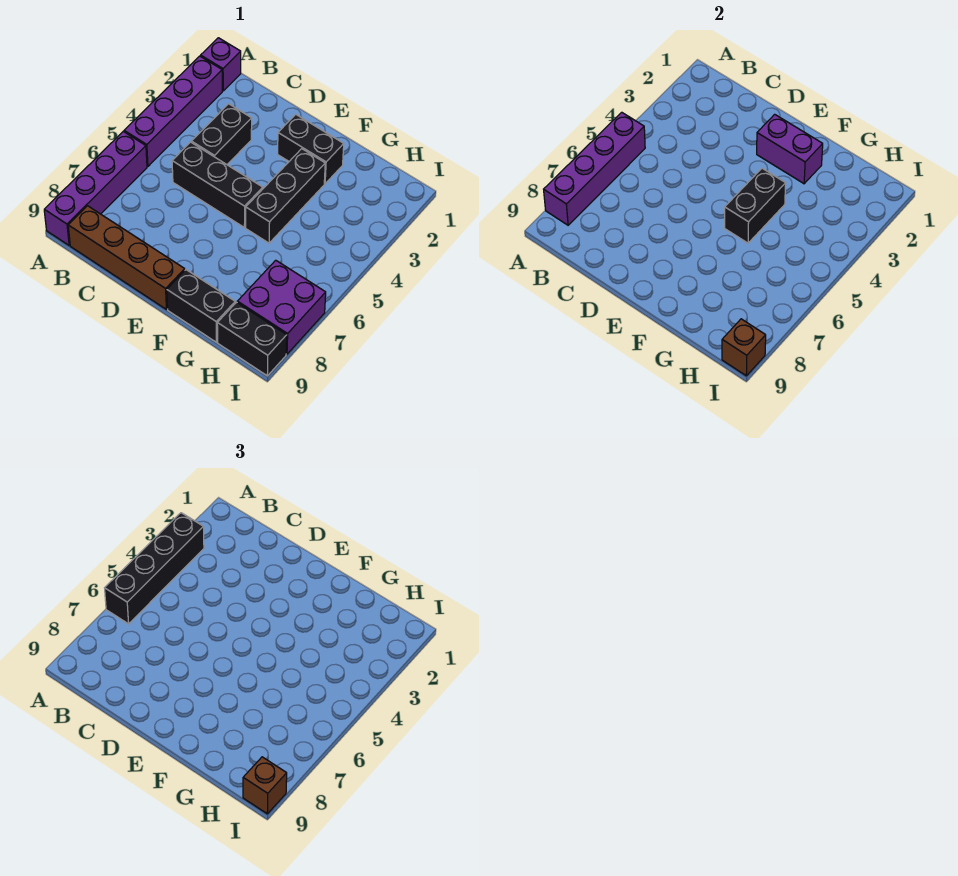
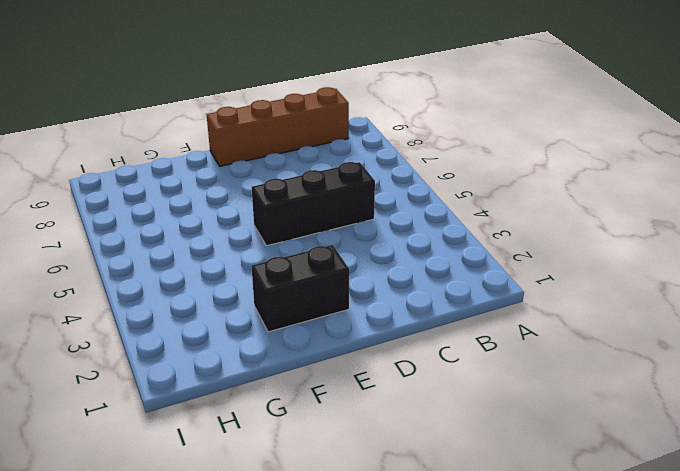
none -> purple brick A1 level 1
none -> purple brick A2:A5 level 1
none -> purple brick A6:A9 level 1

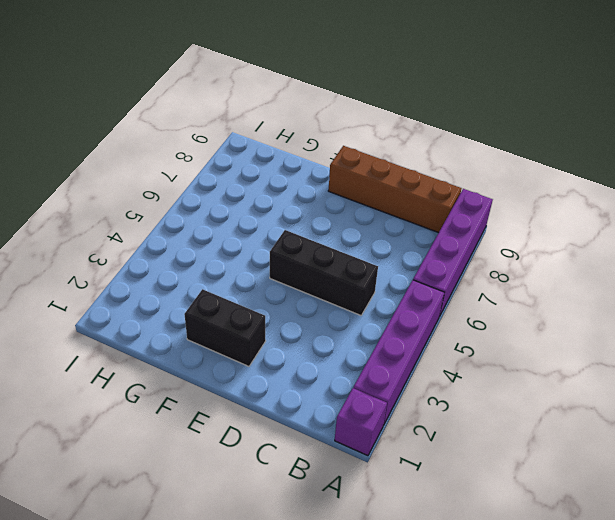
none -> black brick C3:C4 level 1
none -> black brick F3:F5 level 1
none -> black brick F9:G9 level 1

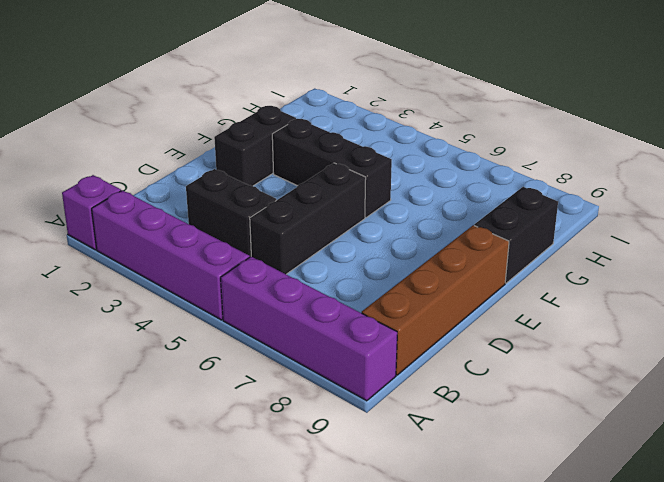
none -> purple brick H7:I8 level 1
none -> black brick H9:I9 level 1
none -> purple brick A5:A8 level 2

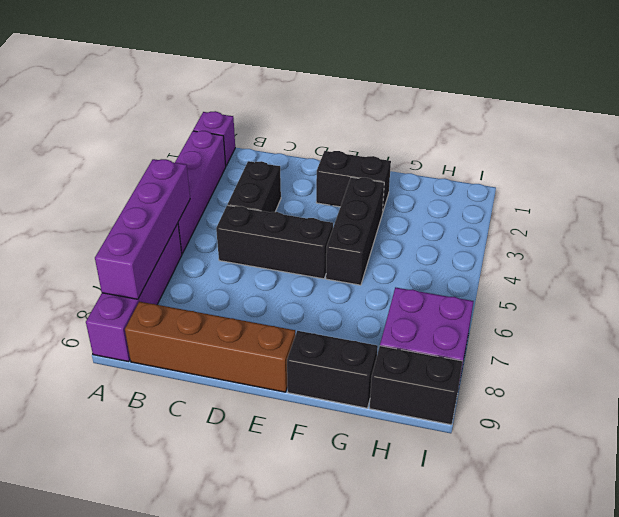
none -> purple brick E2:F2 level 2
none -> black brick F4:F5 level 2
none -> brown brick I9 level 2

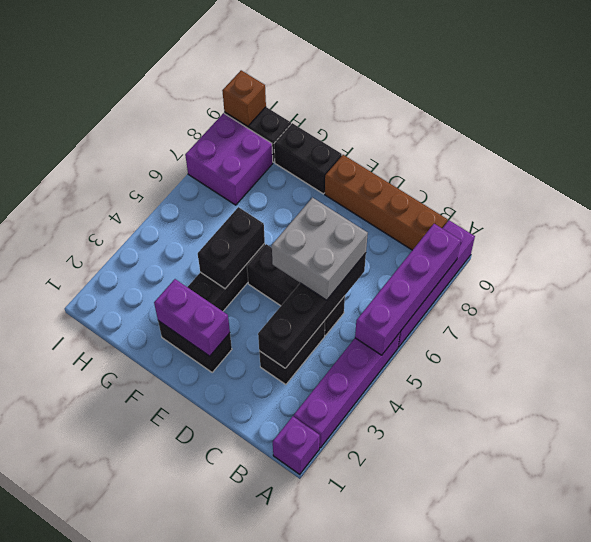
black brick C3:C6 level 2 -> black brick A3:A6 level 3
grey brick C5:D6 level 3 -> none
none -> brown brick I9 level 3

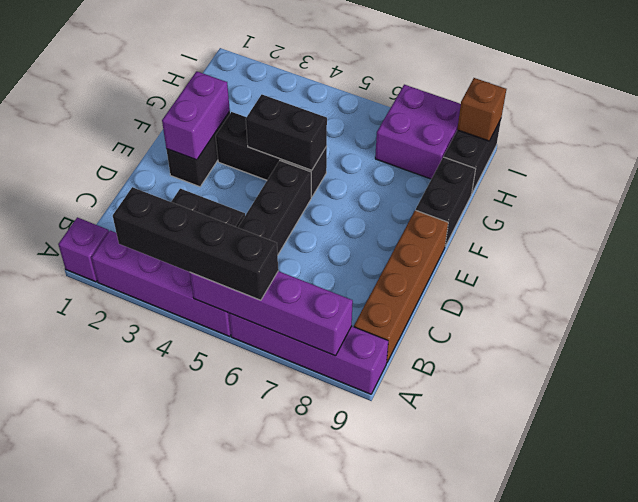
none -> brown brick I9 level 3

